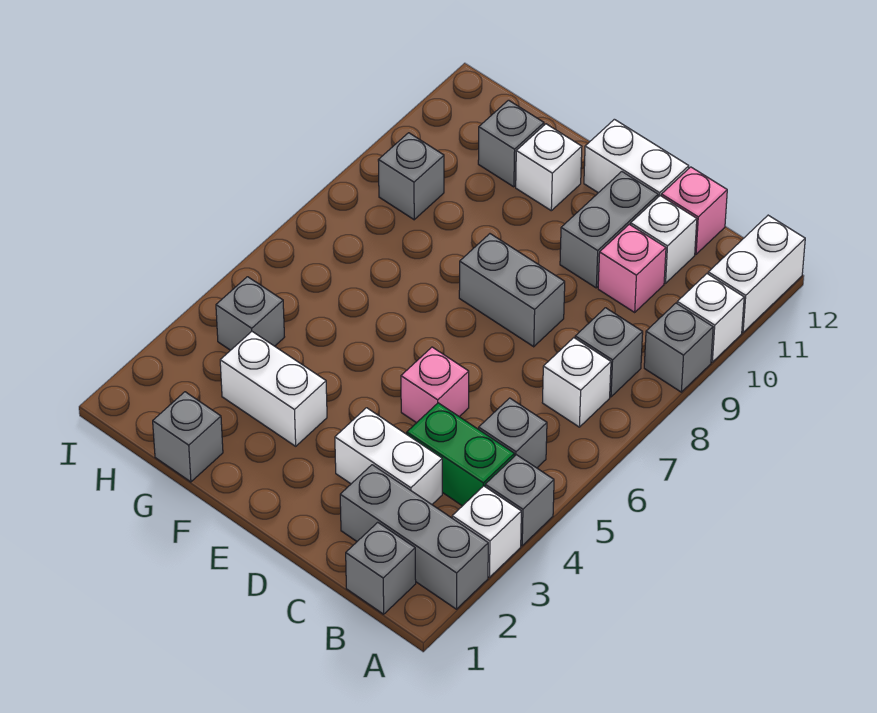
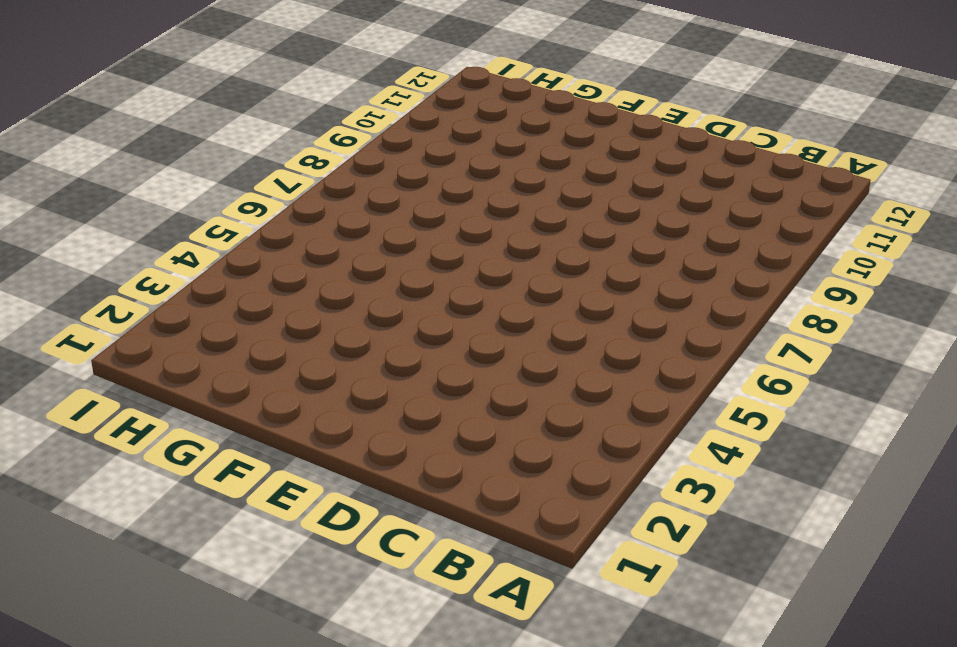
none -> grey brick A2:C2 level 1
none -> white brick A3 level 1
none -> grey brick A4 level 1

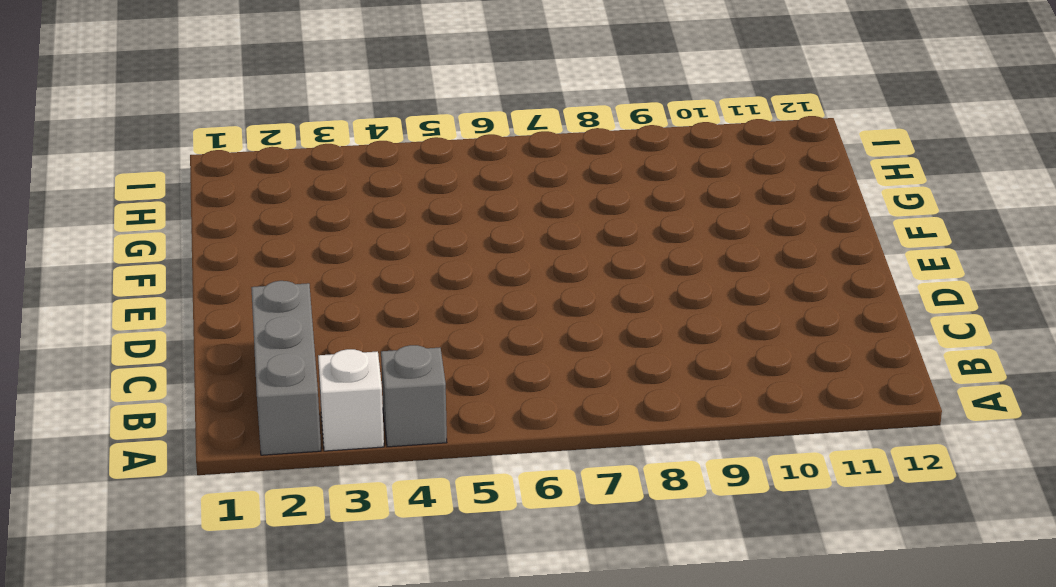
none -> grey brick A9 level 1
none -> white brick A10 level 1
none -> white brick A11:A12 level 1

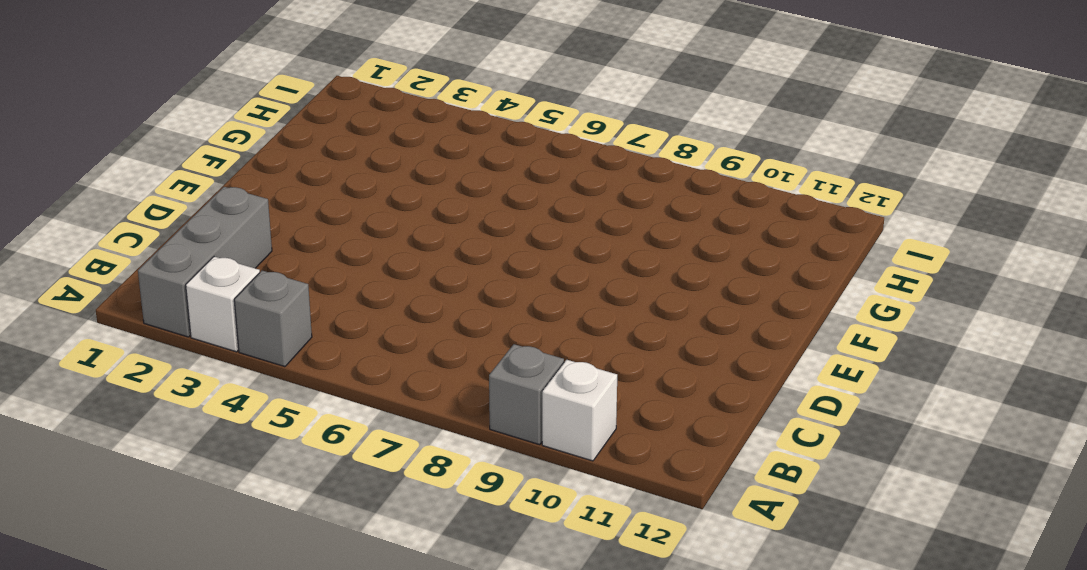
none -> white brick A11:A12 level 1
none -> grey brick B1 level 1
none -> green brick B4:C4 level 1

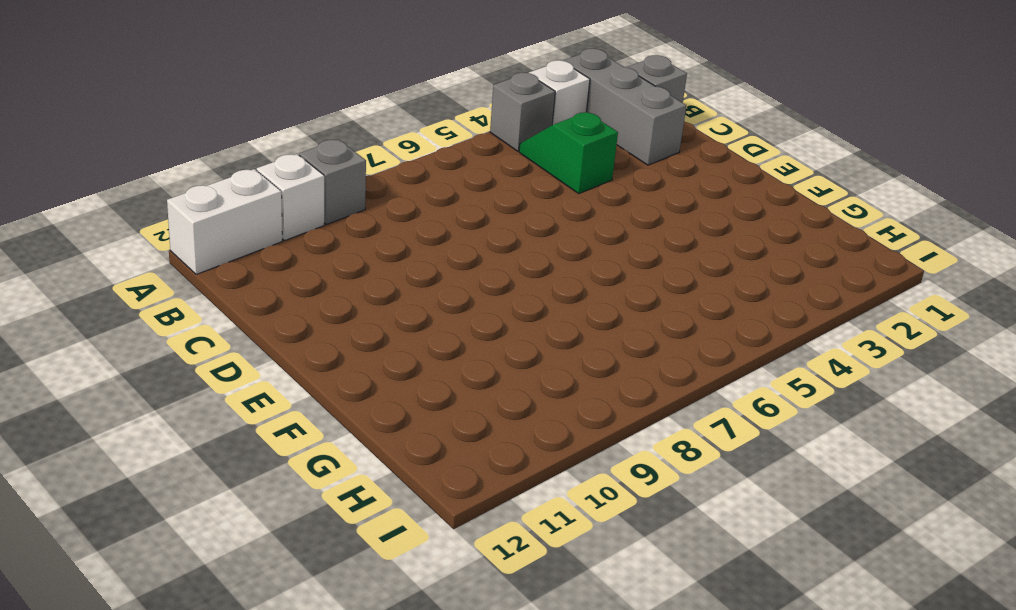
green slope B4:C4 level 1 top C -> green brick B4:C4 level 1
none -> grey brick B5 level 1
none -> white brick B7 level 1
none -> grey brick B8 level 1

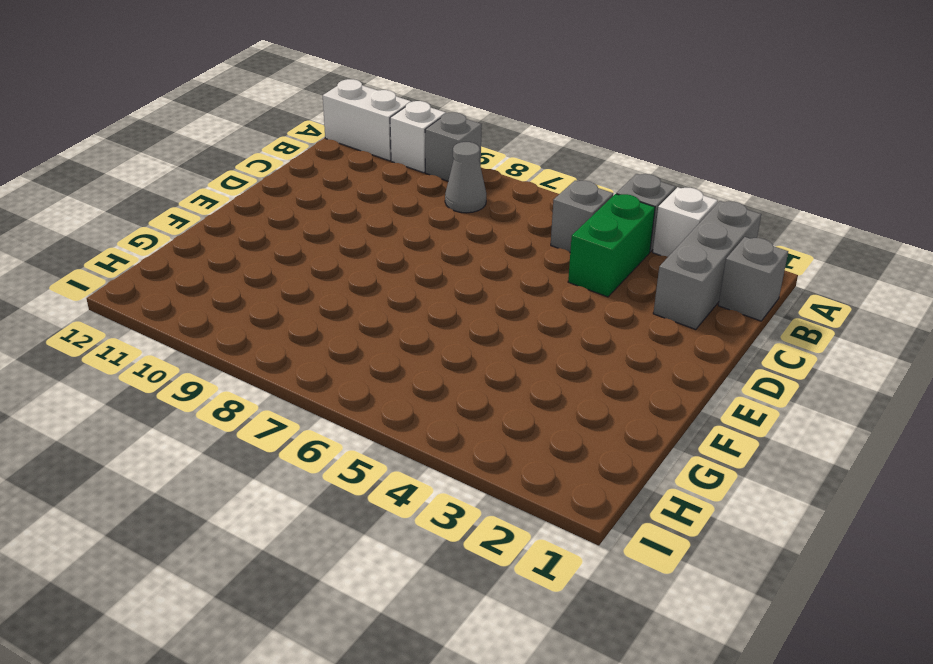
grey cone B8 level 1 -> grey brick B8 level 1
none -> white brick B7 level 1
none -> white brick C3:D3 level 1
none -> pink brick C10 level 1

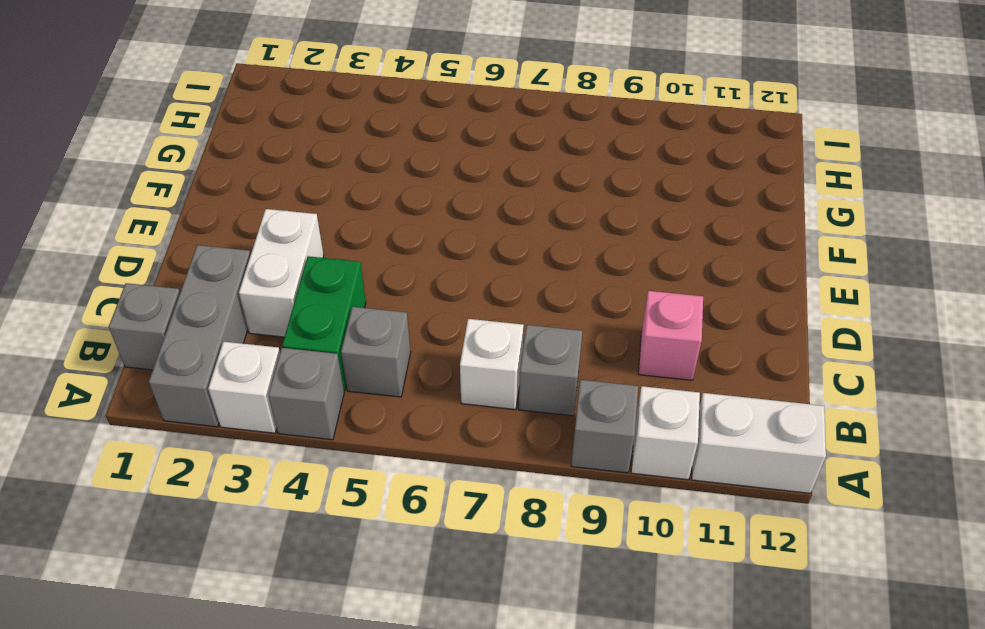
none -> white brick C11 level 1
none -> pink brick C12 level 1
none -> pink brick D5 level 1

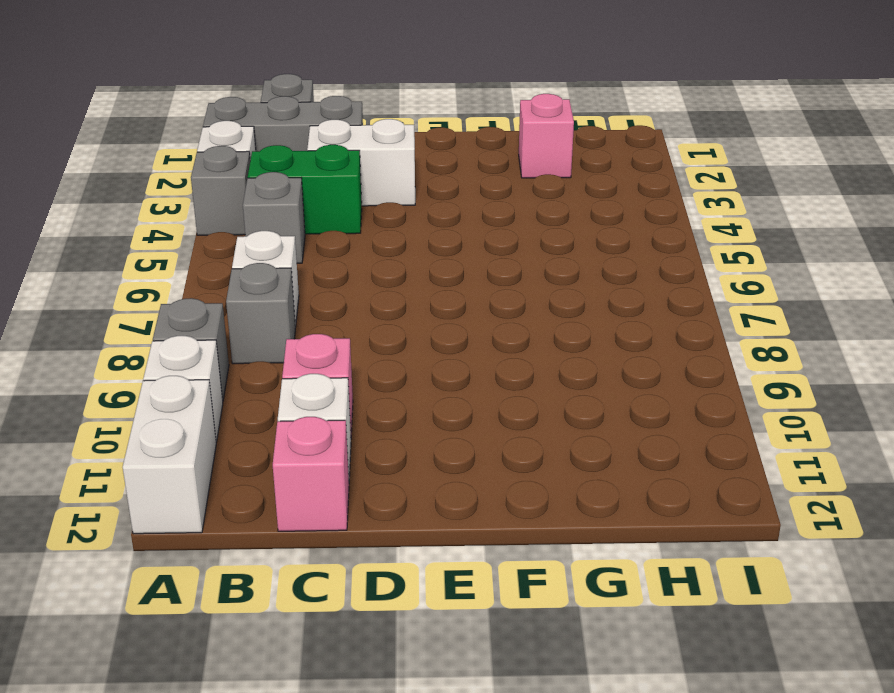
pink brick G2 level 1 -> pink brick D5 level 1
none -> grey brick D8:E8 level 1
none -> grey brick D10:D11 level 1
none -> white brick D12:E12 level 1

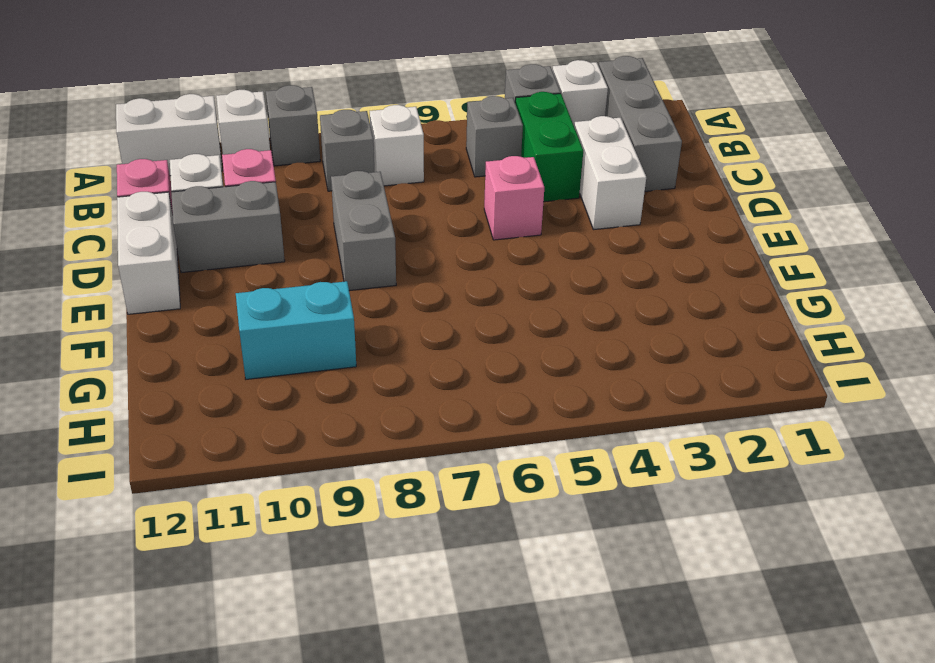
cyan brick G9:G10 level 1 -> none
none -> grey brick B1 level 1
none -> white brick F3:G3 level 1
none -> white brick F11 level 1

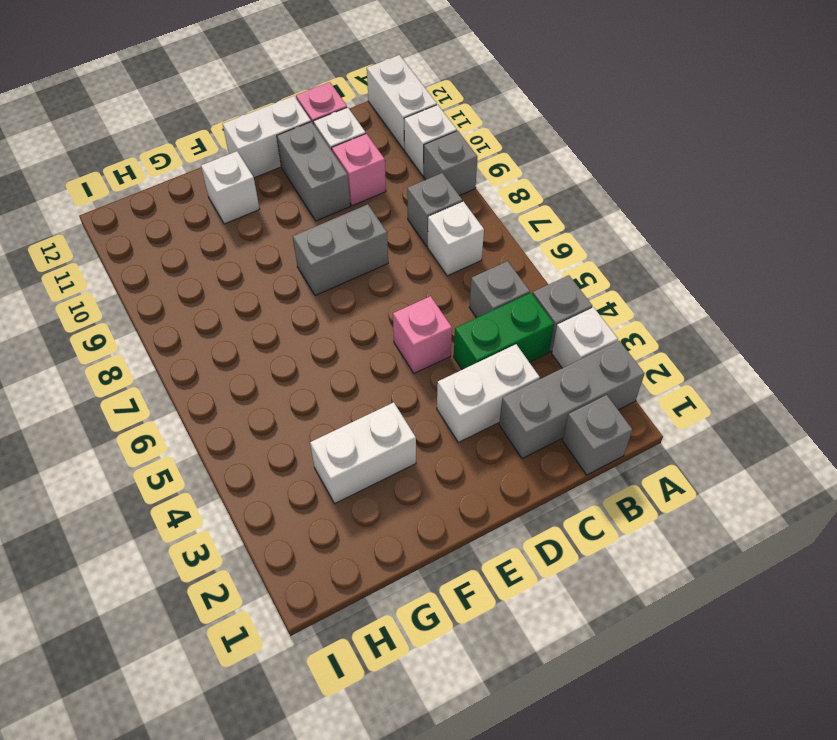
none -> grey brick G1 level 1
none -> grey brick G11 level 1
none -> grey brick H4 level 1

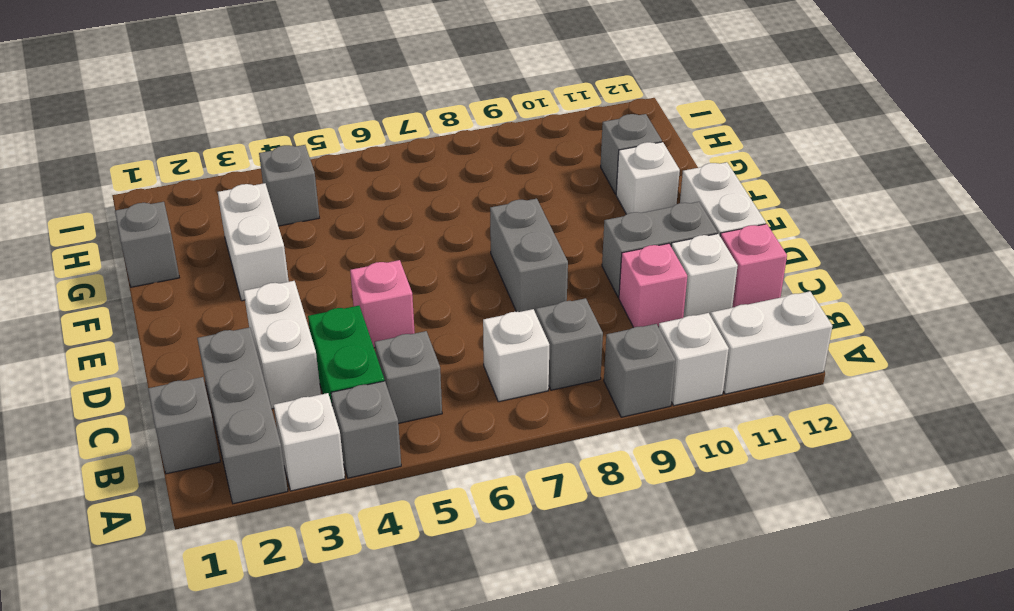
none -> grey brick H9 level 1

